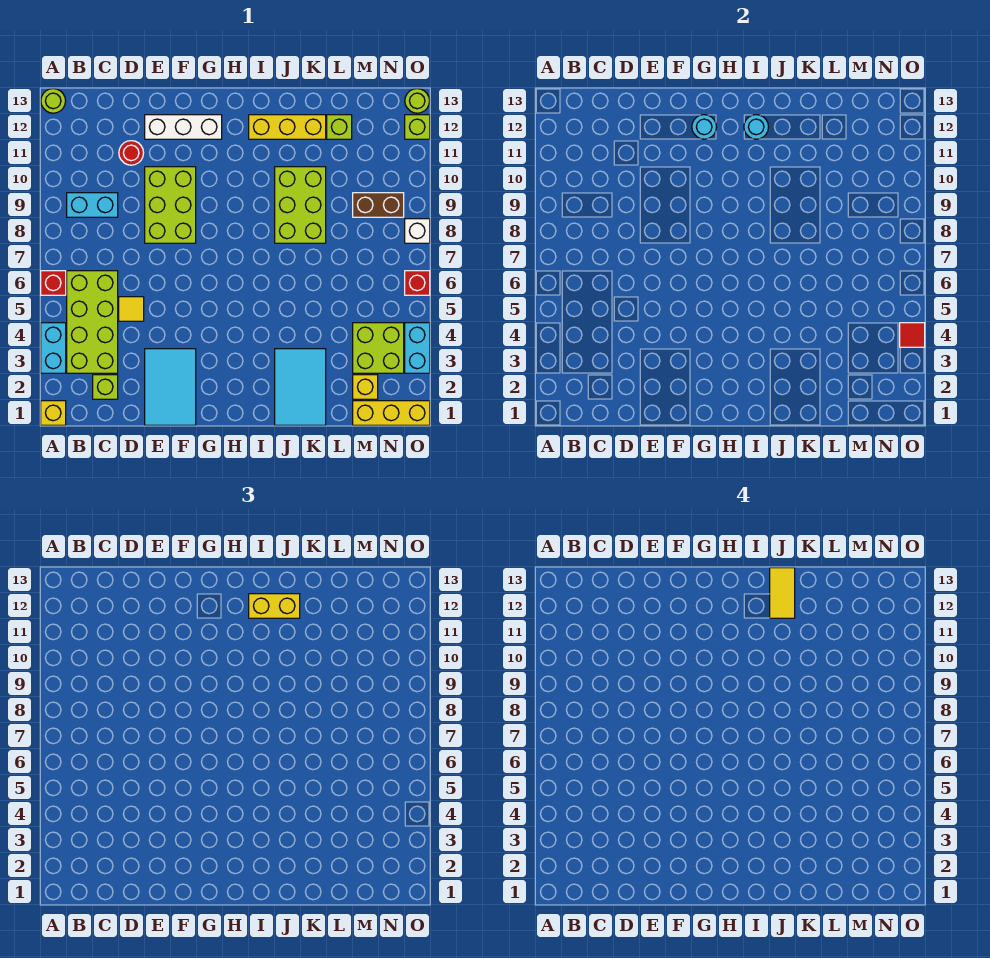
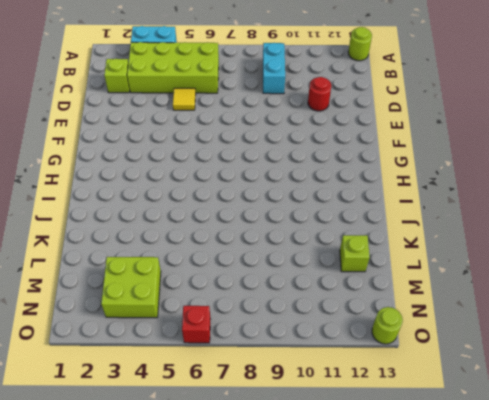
none -> yellow brick A1 level 1
none -> red brick A6 level 1
none -> cyan tile E1:F3 level 1
none -> lime brick E8:F10 level 1

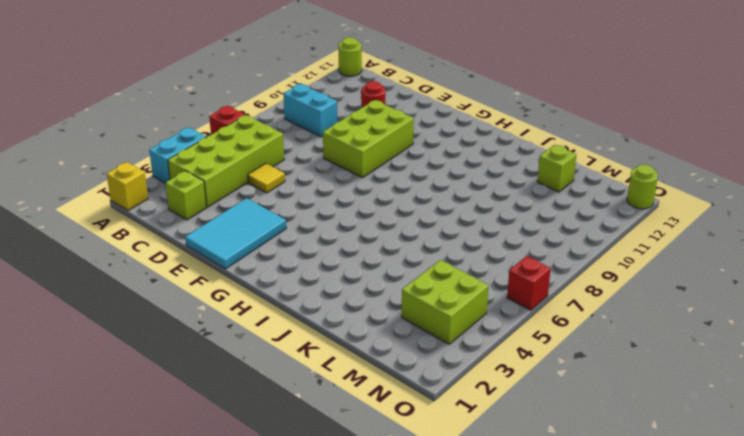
none -> white brick E12:G12 level 1
none -> yellow brick I12:K12 level 1
none -> cyan tile J1:K3 level 1
none -> lime brick J8:K10 level 1

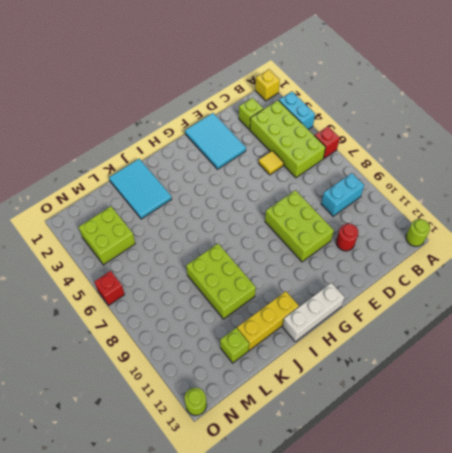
white brick G13:I13 level 1 -> white brick E12:G12 level 1
none -> yellow brick M1:O1 level 1
none -> yellow brick M2 level 1
none -> brown brick M9:N9 level 1
none -> cyan brick O3:O4 level 1

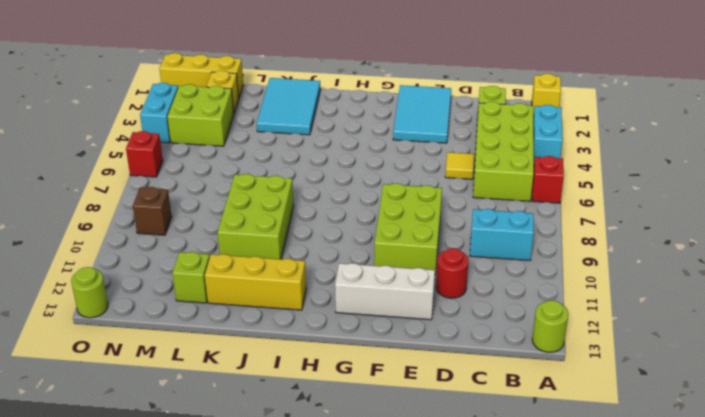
brown brick N9 level 1 -> brown brick M9:N9 level 1
none -> white brick O8 level 1
none -> lime brick O12 level 1
none -> cyan round brick G12 level 2
none -> cyan round brick I12 level 2

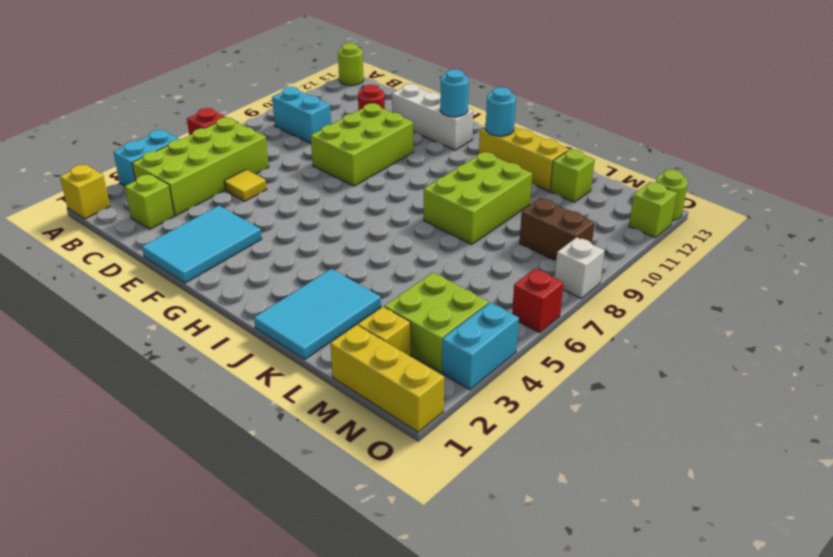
none -> red tile O4 level 2
none -> yellow brick I12:J12 level 3
none -> yellow tile J12:J13 level 4

